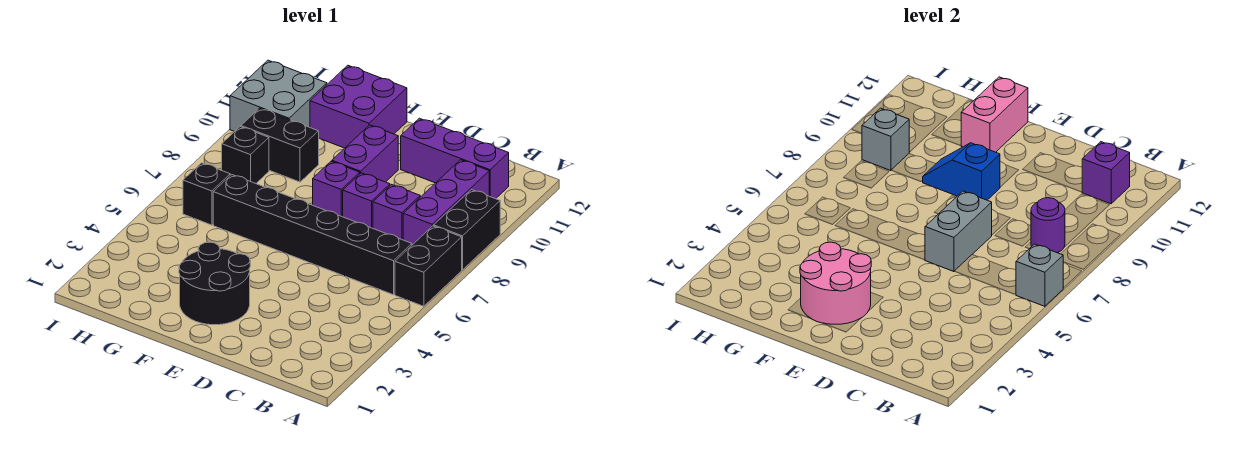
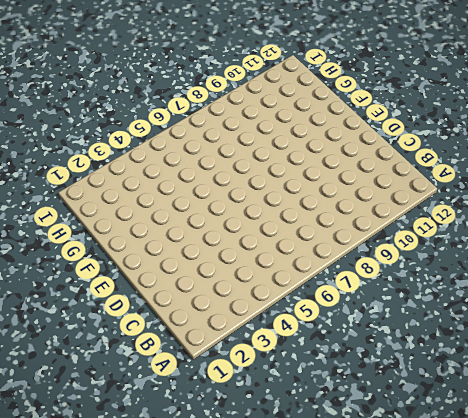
none -> black brick A6:A7 level 1
none -> black brick A8:A9 level 1
none -> black brick B6:G6 level 1

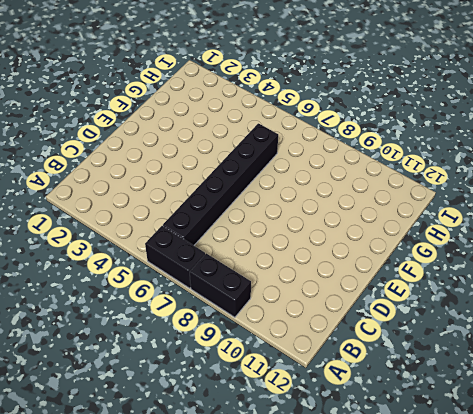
none -> purple brick B8:B10 level 1
none -> purple brick B11:D11 level 1
none -> purple brick C8 level 1

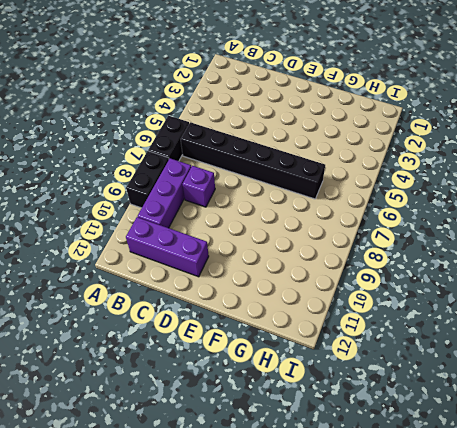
none -> purple brick D8 level 1
none -> black round brick E2:F3 level 1
none -> purple brick E8 level 1

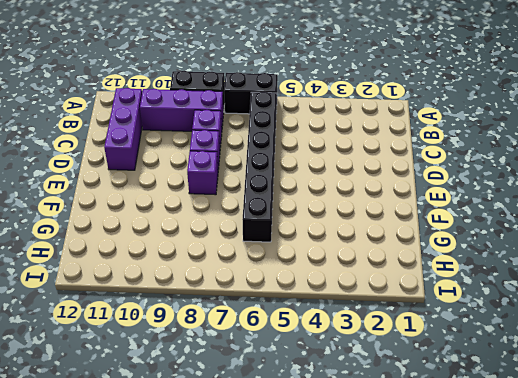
none -> black round brick E2:F3 level 1
none -> purple brick E9:E10 level 1
none -> purple brick F11:G12 level 1

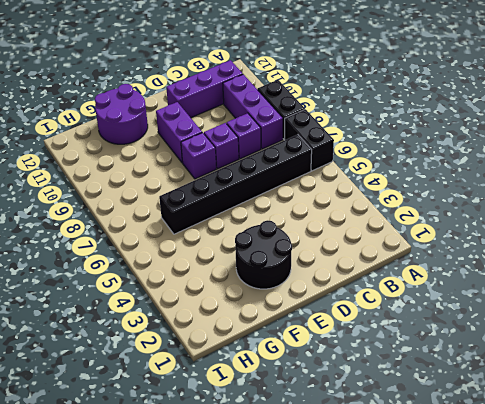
purple round brick F11:G12 level 1 -> purple brick F11:G12 level 1
none -> black brick G9:H9 level 1
none -> black brick H6 level 1
none -> black brick H8 level 1

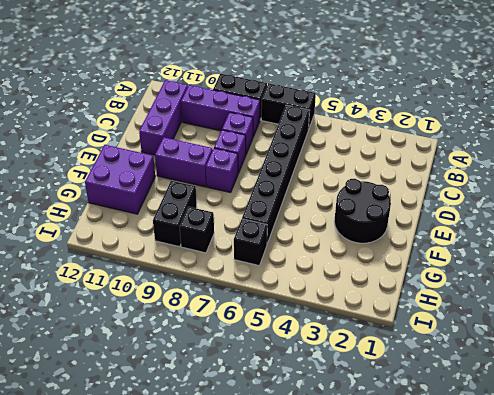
none -> grey brick H10:I11 level 1
none -> grey brick A6 level 2
none -> purple round brick B8 level 2

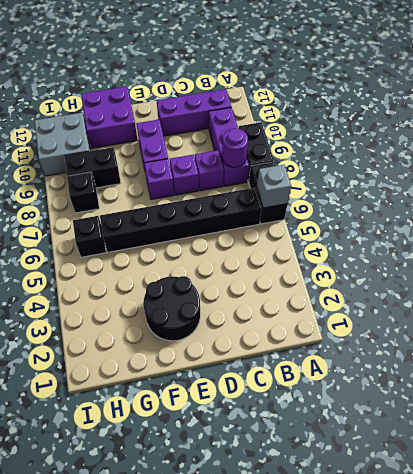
none -> purple brick B11 level 2
none -> grey brick D6:D7 level 2
none -> pink round brick E2:F3 level 2

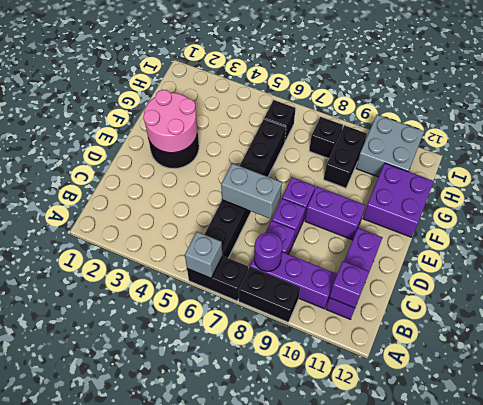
none -> blue slope E9:F9 level 2 top E
none -> pink brick F11:F12 level 2
none -> grey brick H9 level 2

